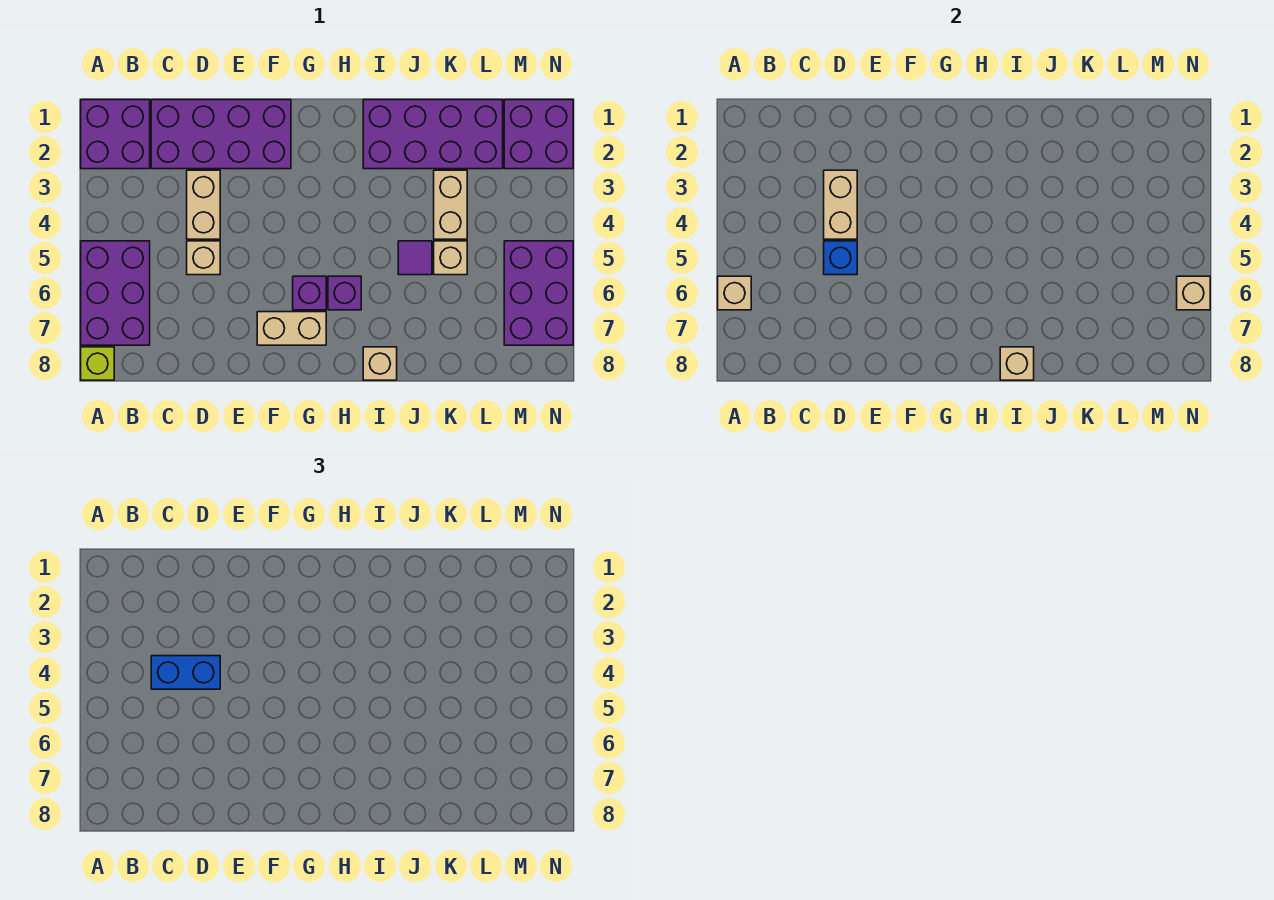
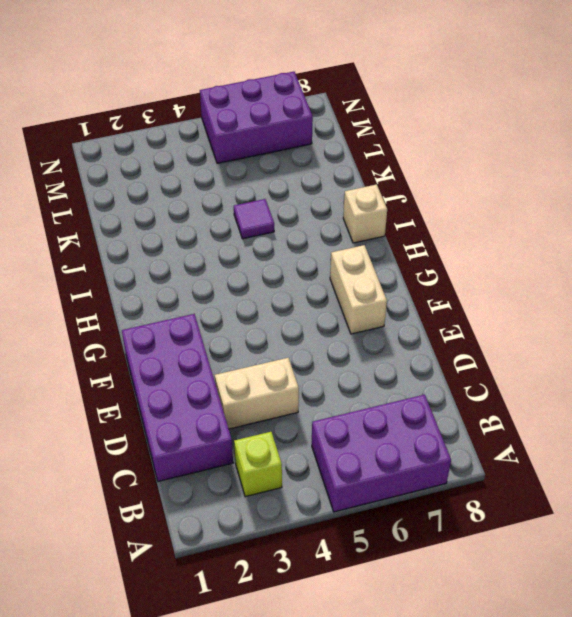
lime brick B3 level 1 -> lime brick A8 level 1
none -> purple brick A1:B2 level 1
none -> tan brick D5 level 1
none -> purple brick G6 level 1

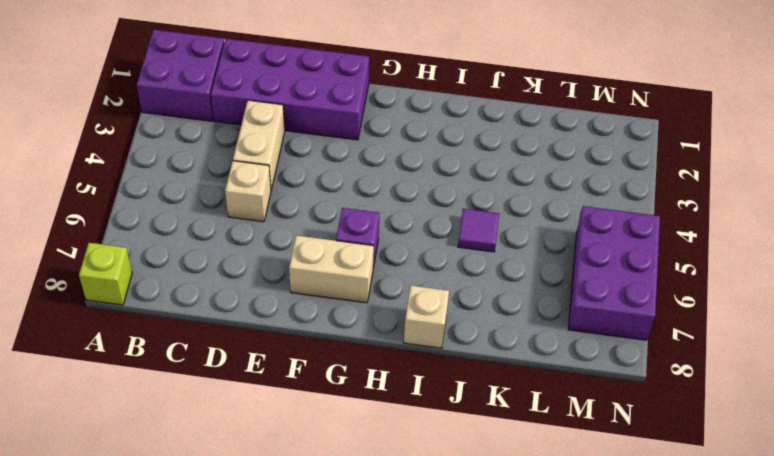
none -> purple brick A5:B7 level 1
none -> purple brick H6 level 1
none -> purple brick I1:L2 level 1

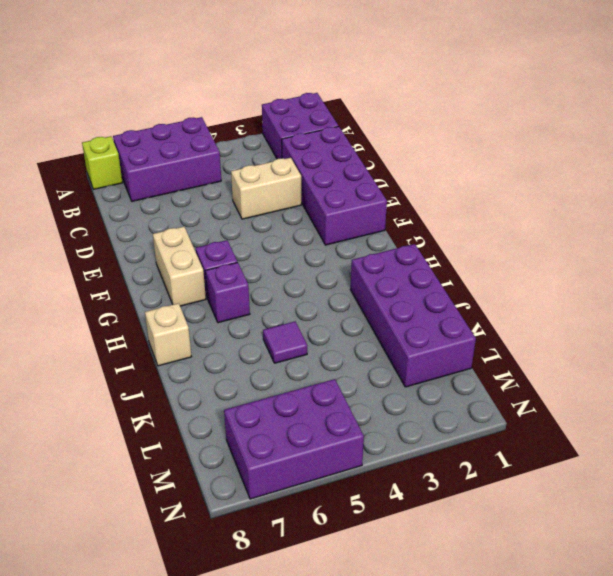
none -> tan brick D5 level 1
none -> tan brick K3:K4 level 1
none -> tan brick K5 level 1

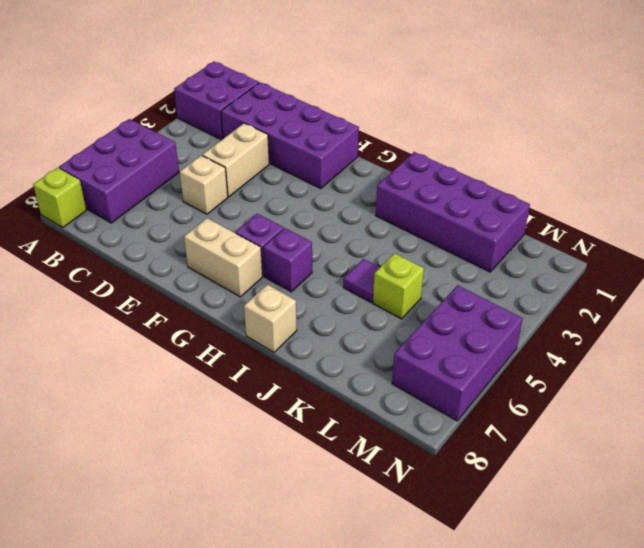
lime brick K5 level 1 -> tan brick K5 level 1
none -> tan brick K3:K4 level 1
none -> purple brick M1:N2 level 1
none -> tan brick A6 level 2

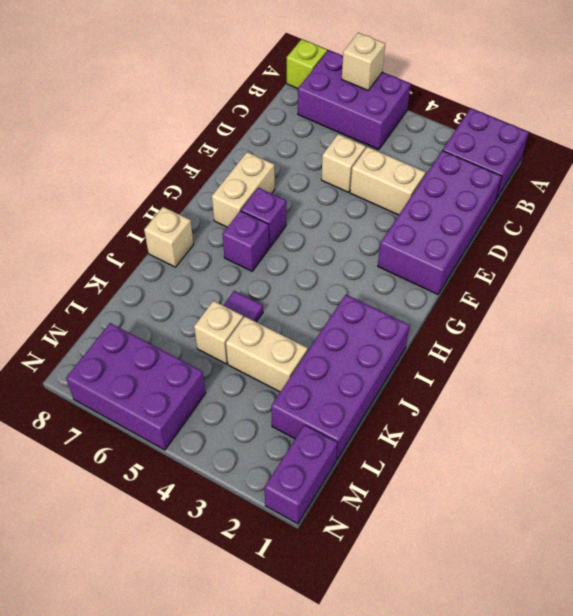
purple brick M1:N1 level 1 -> purple brick M1:N2 level 1
none -> tan brick D3:D4 level 2
none -> blue brick D5 level 2
none -> tan brick I8 level 2

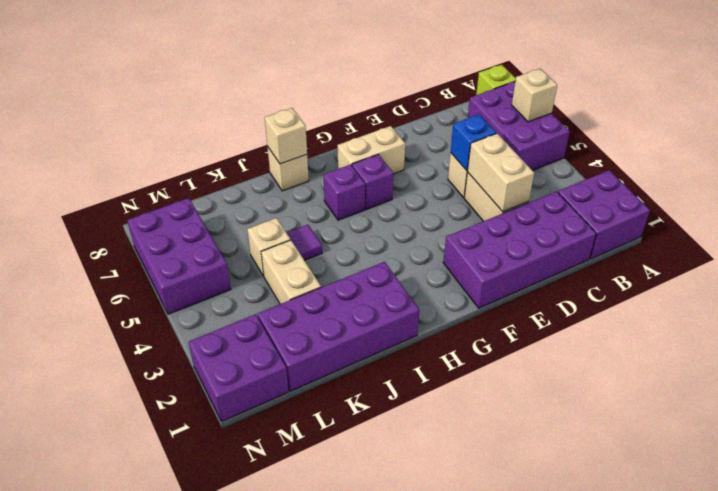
none -> tan brick N6 level 2
none -> blue brick C4:D4 level 3

